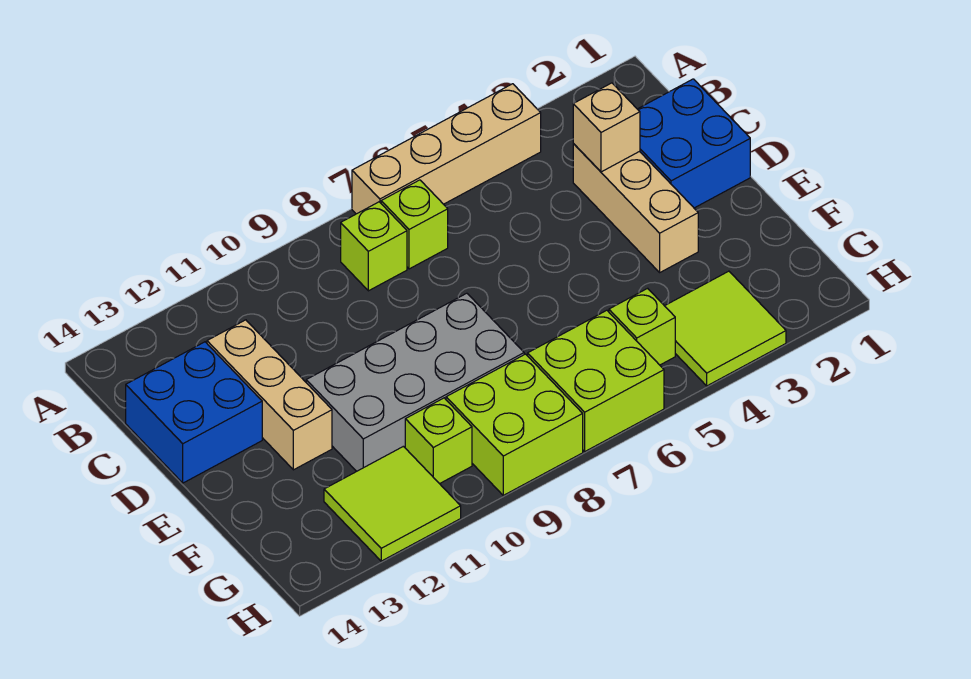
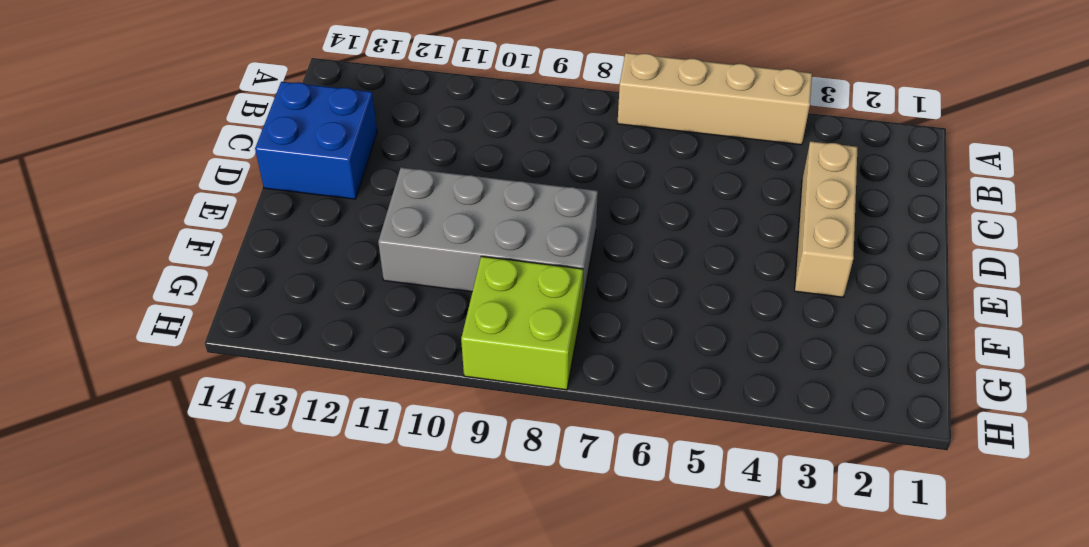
none -> lime brick B7 level 1
none -> lime brick B8 level 1
none -> blue brick C1:D2 level 1

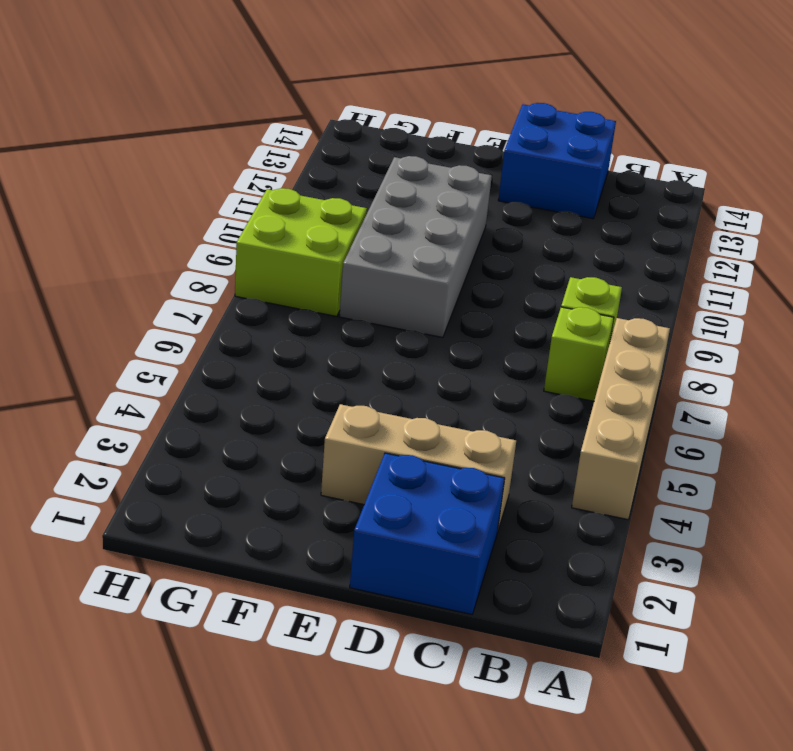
none -> tan brick C12:E12 level 1
none -> lime tile G3:H4 level 1
none -> lime brick G5 level 1

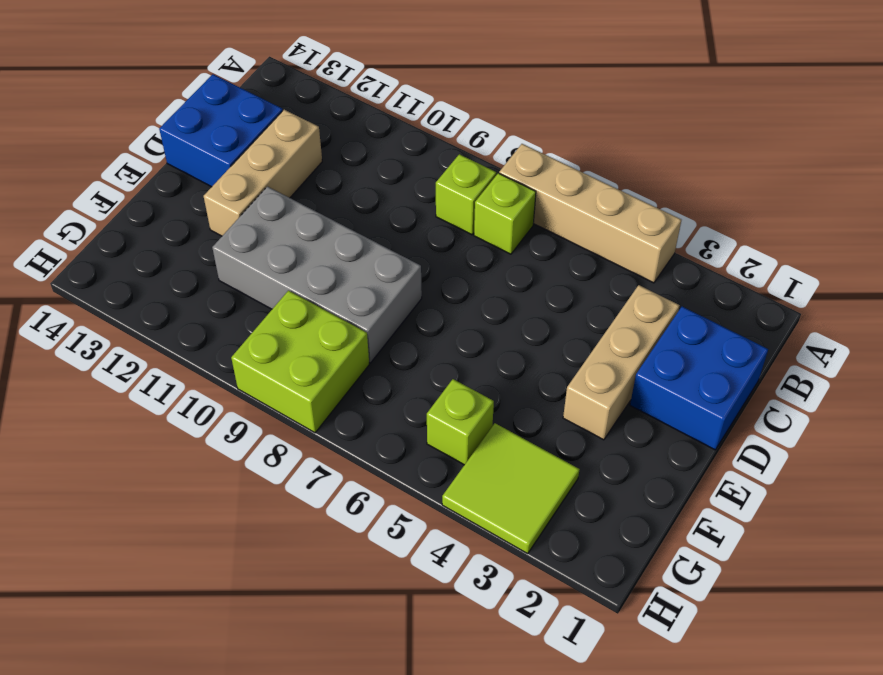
none -> lime brick G6:H7 level 1
none -> lime brick G10 level 1
none -> lime tile G11:H12 level 1

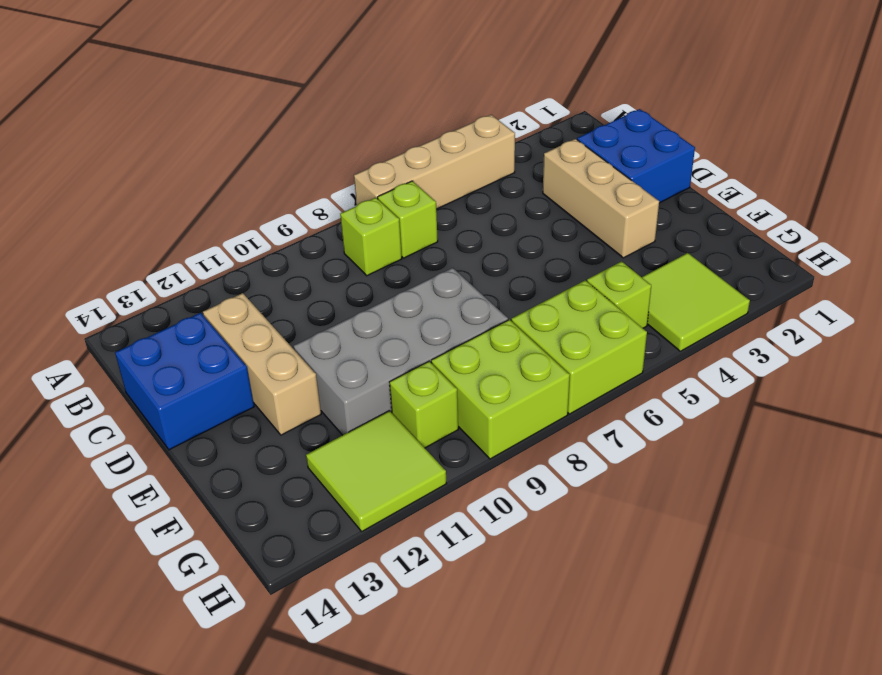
none -> tan brick C3 level 2

